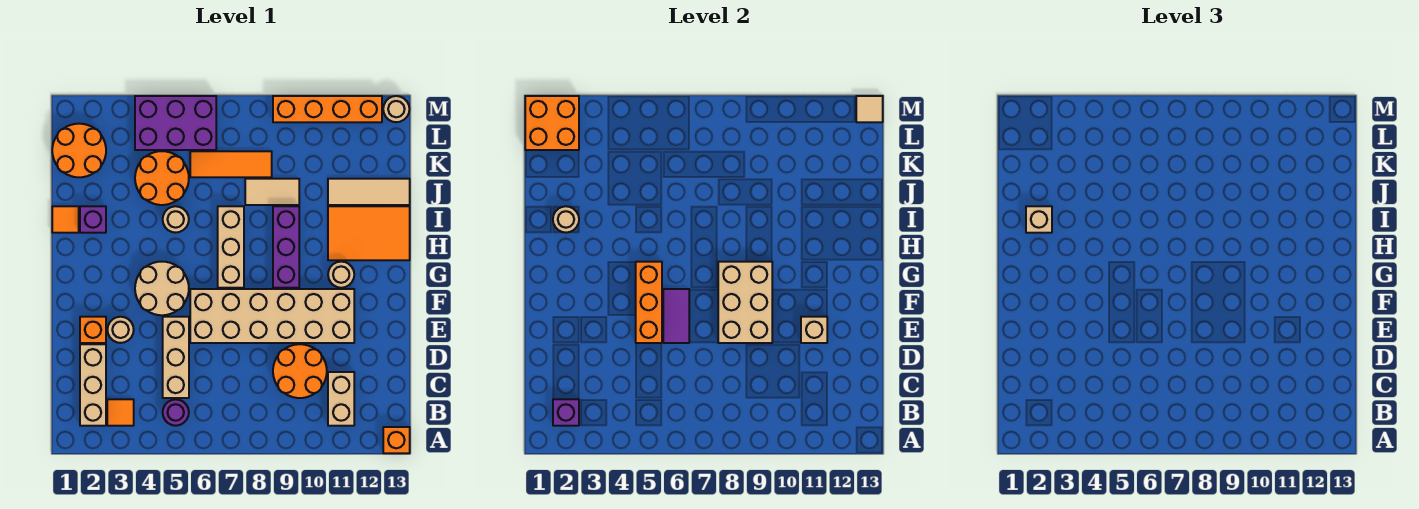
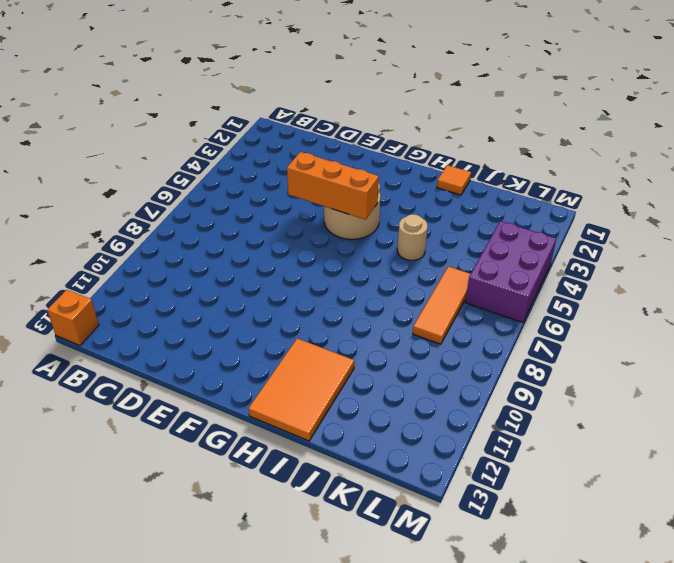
none -> tan brick B2:D2 level 1
none -> orange tile B3 level 1
none -> purple round brick B5 level 1
none -> tan brick B11:C11 level 1

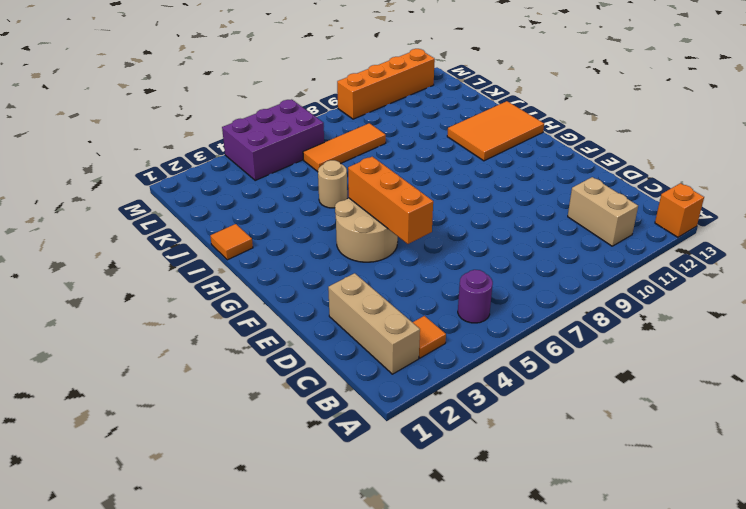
none -> tan brick C5:E5 level 1
none -> orange round brick C9:D10 level 1
none -> orange brick E2 level 1
none -> tan round brick E3 level 1

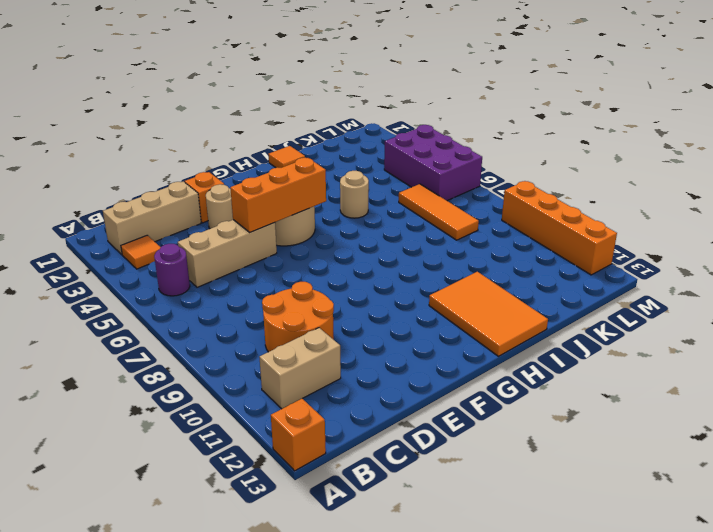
none -> tan brick E6:F11 level 1
none -> tan brick G7:I7 level 1
none -> purple brick G9:I9 level 1
none -> tan round brick G11 level 1

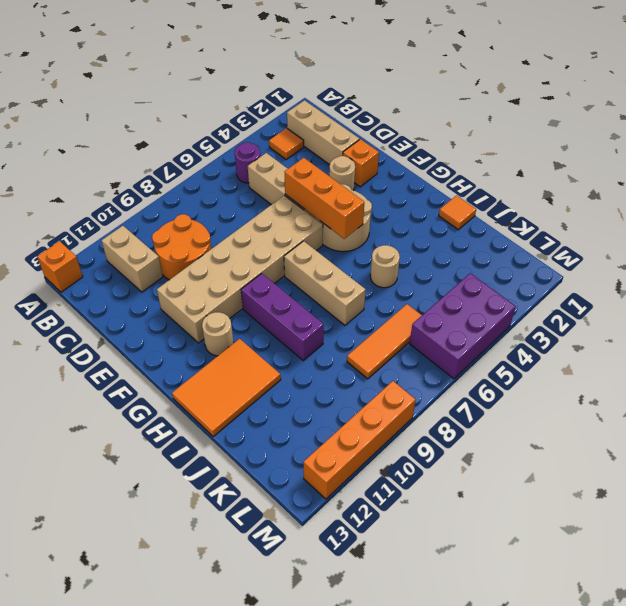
none -> purple brick I2 level 1
none -> orange round brick J4:K5 level 1
none -> tan tile J8:J9 level 1
none -> tan tile J11:J13 level 1

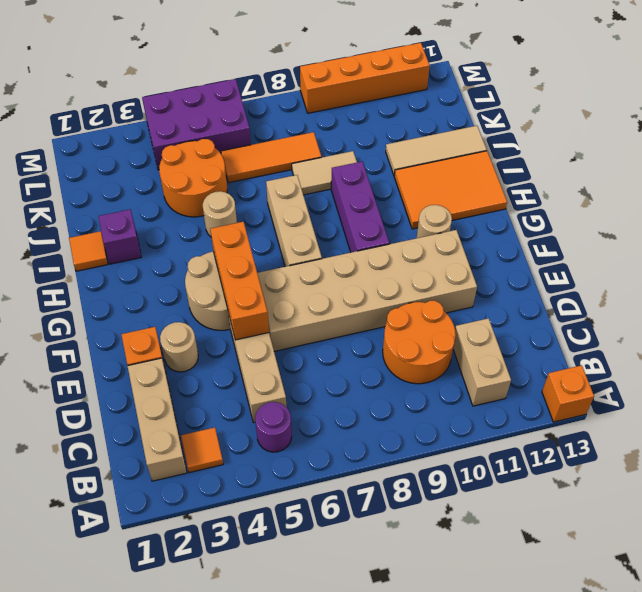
none -> orange round brick K1:L2 level 1
none -> tan round brick M13 level 1
none -> purple brick B2 level 2
none -> purple tile E6:F6 level 2

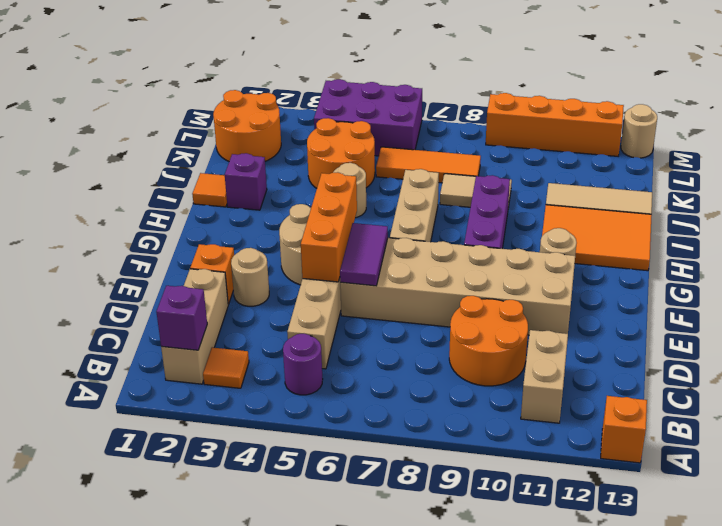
none -> tan brick E8:G9 level 2
none -> tan brick E11 level 2
none -> tan round brick I2 level 2
none -> orange brick L1:M2 level 2

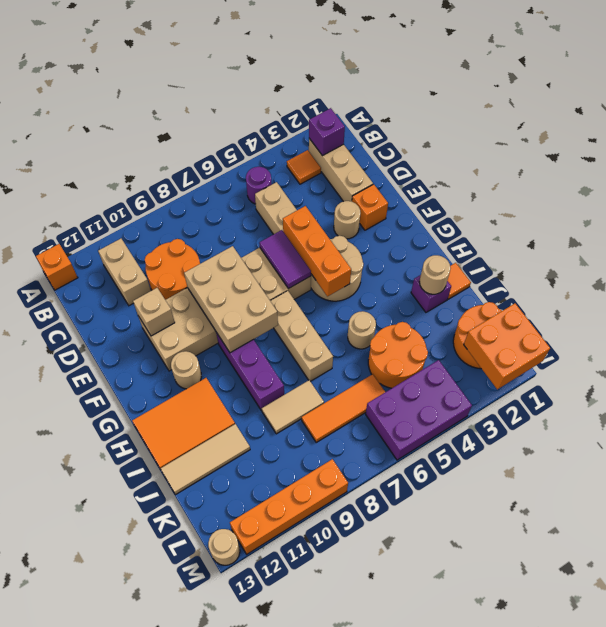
none -> tan tile M13 level 2
none -> tan brick I2 level 3

